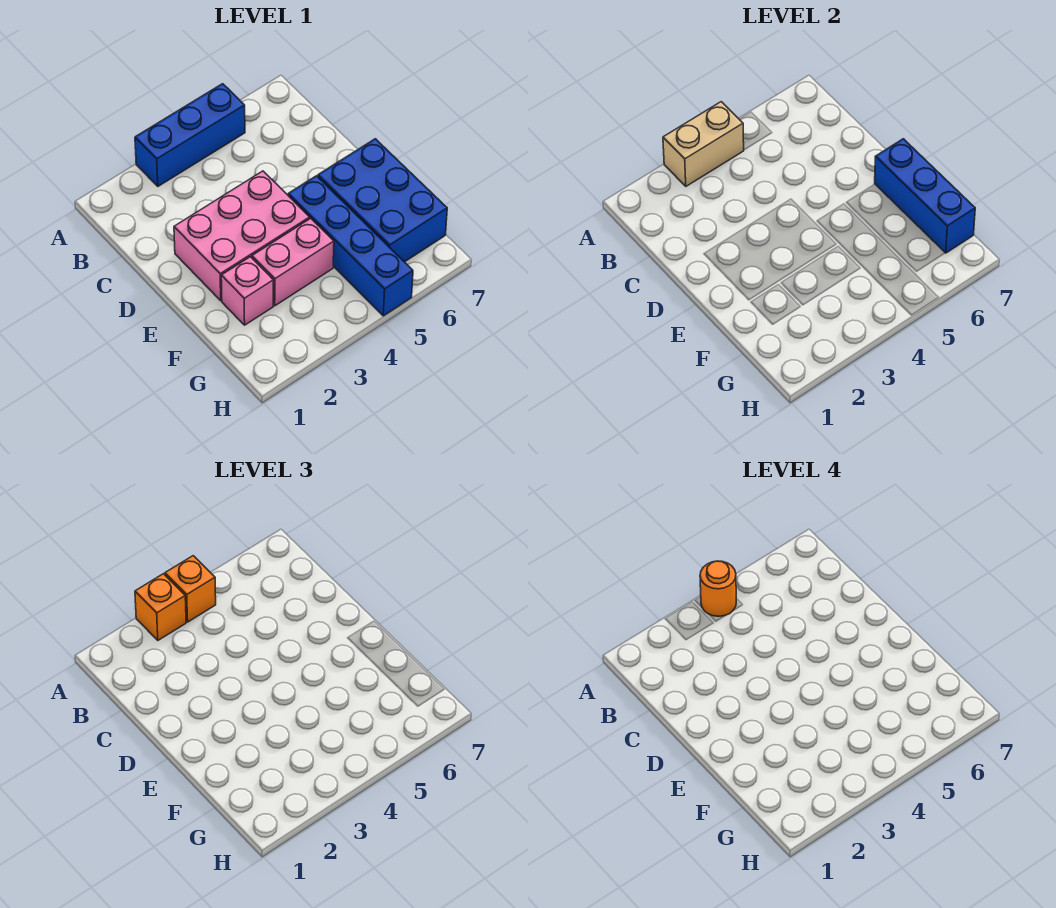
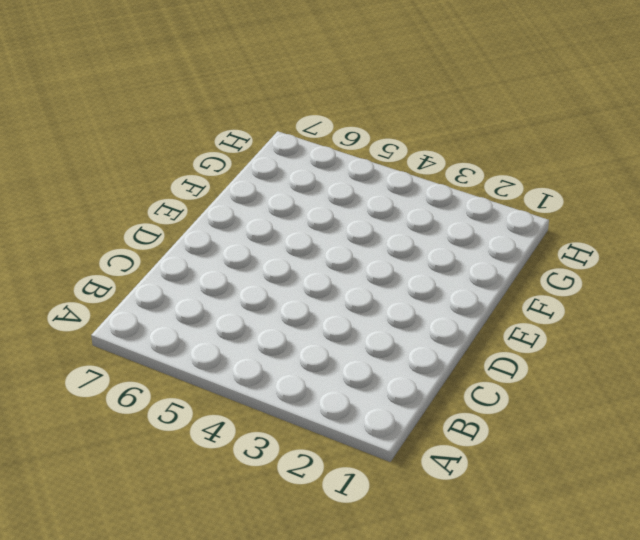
none -> blue brick A3:A5 level 1
none -> pink brick D2:E4 level 1

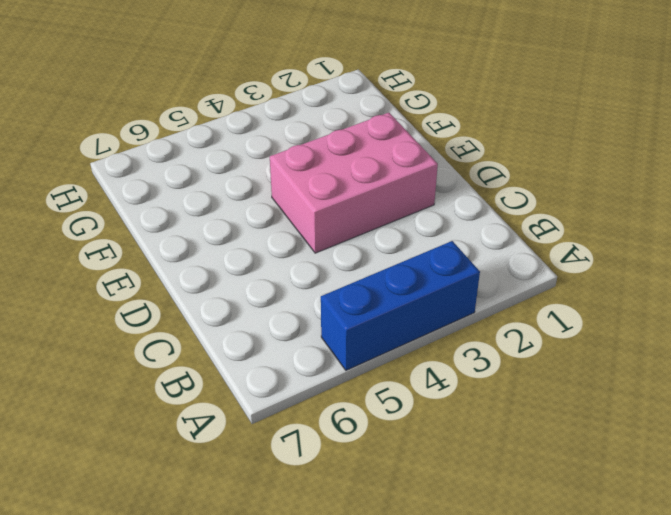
none -> blue brick E5:H5 level 1
none -> blue brick E6:G7 level 1

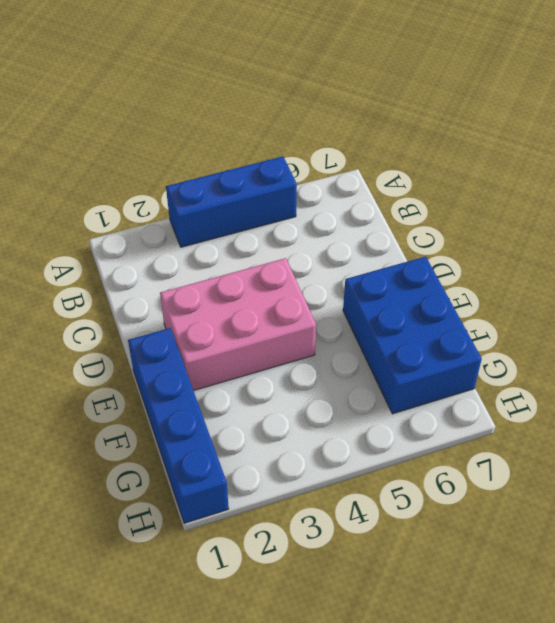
blue brick E1:H1 level 1 -> blue brick E5:H5 level 1
none -> pink brick F2 level 1
none -> pink brick F3:F4 level 1

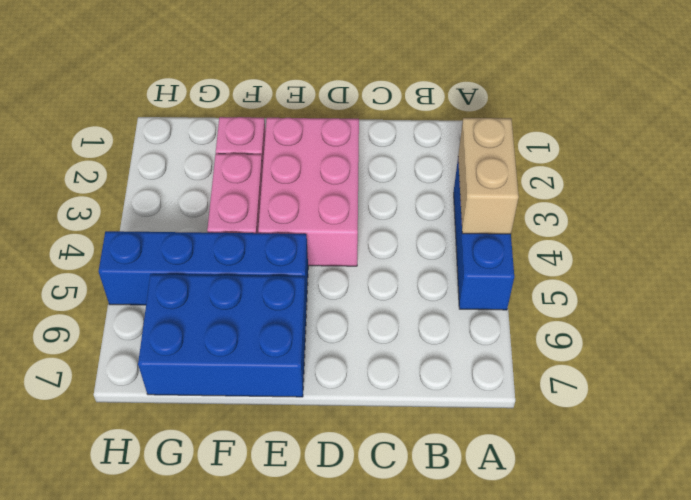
none -> blue brick E7:G7 level 2
none -> orange brick A3 level 3

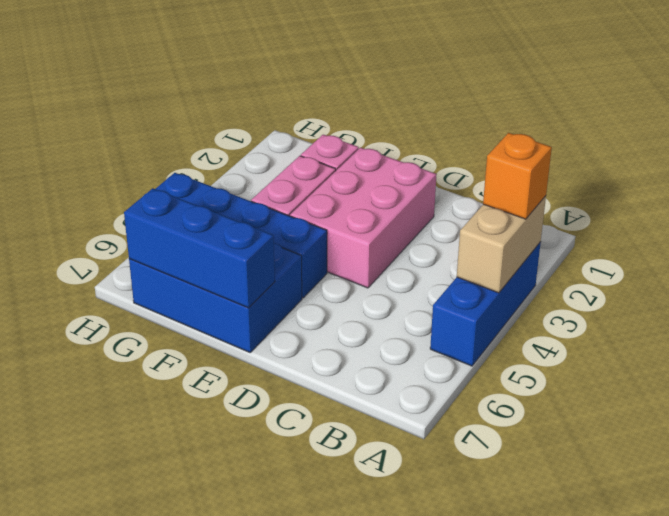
none -> orange brick A4 level 3
none -> orange round brick A4 level 4

